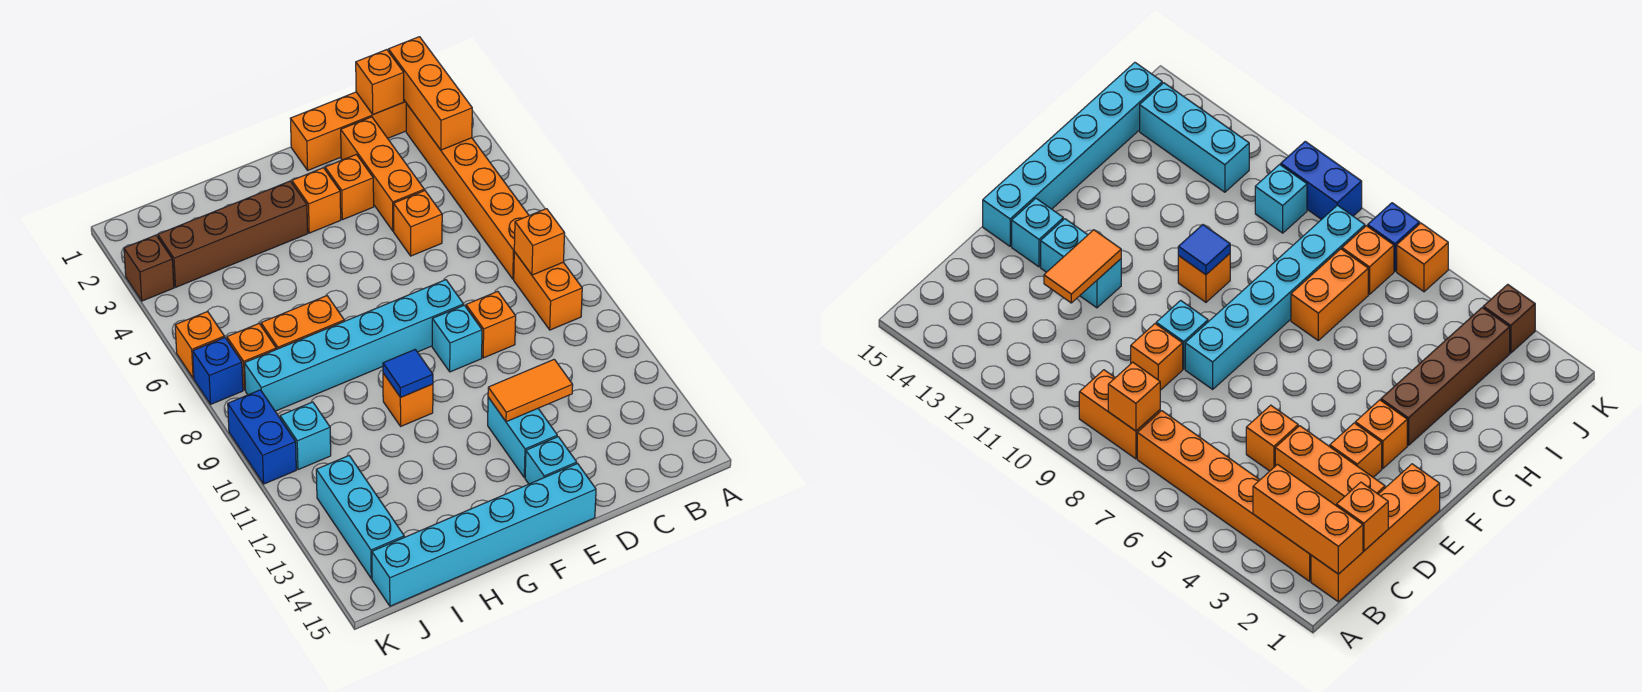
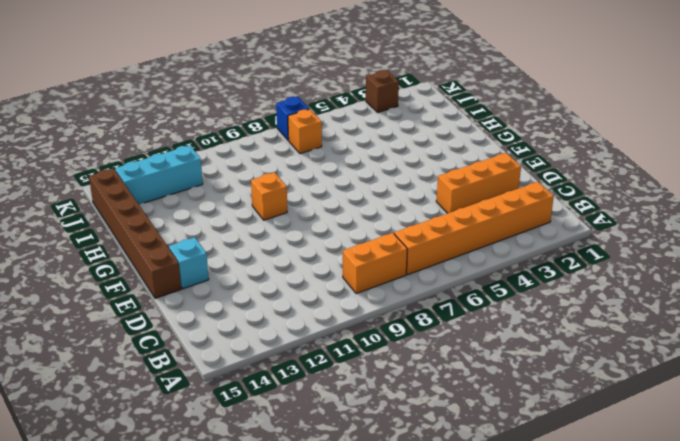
brown brick E15:J15 level 1 -> cyan brick E15:J15 level 1
none -> orange brick B1:E1 level 1
none -> orange brick D5 level 1
none -> orange brick D9 level 1

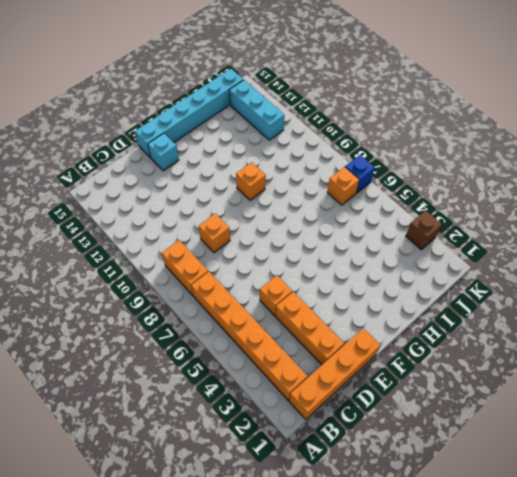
none -> orange brick E3 level 1
none -> cyan brick E8:J8 level 1
none -> cyan brick E9 level 1

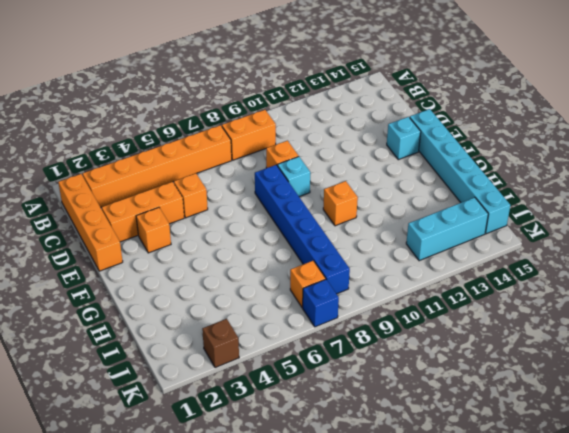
blue brick E8:J8 level 1 -> cyan brick E8:J8 level 1
none -> cyan brick E12:E13 level 1
none -> orange brick F3 level 1
none -> brown brick G3:J3 level 1

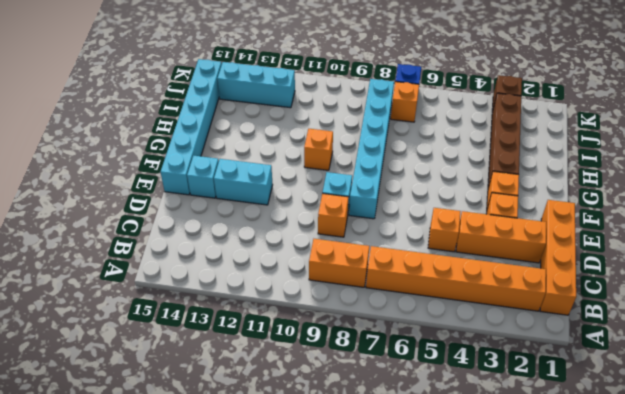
none -> orange brick H7:I7 level 1
none -> cyan brick J10 level 1
none -> orange brick K6 level 1

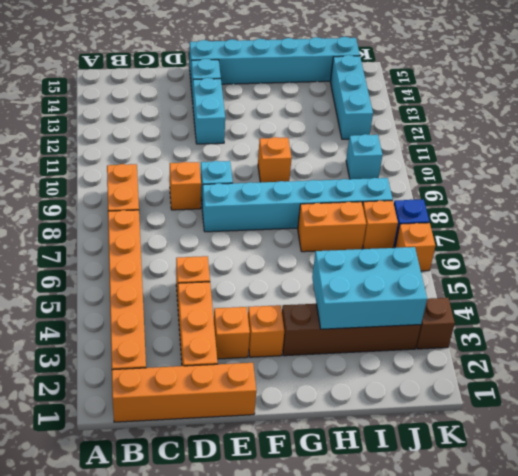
cyan brick H3:J4 level 2 -> none
none -> blue brick K9:K10 level 1
none -> orange brick B1:B3 level 2
none -> orange brick B8 level 2

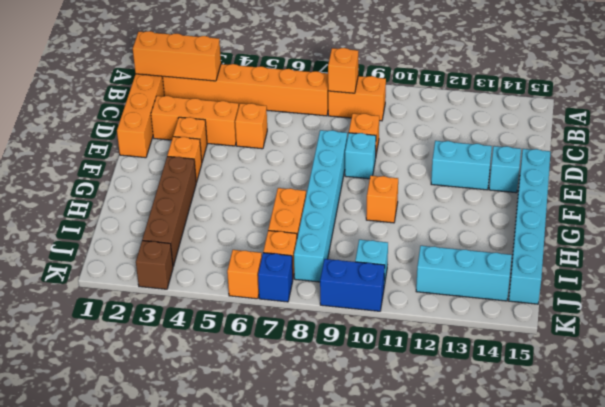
none -> orange brick C1 level 2
none -> orange tile D12:E12 level 2
none -> blue tile G10 level 2

